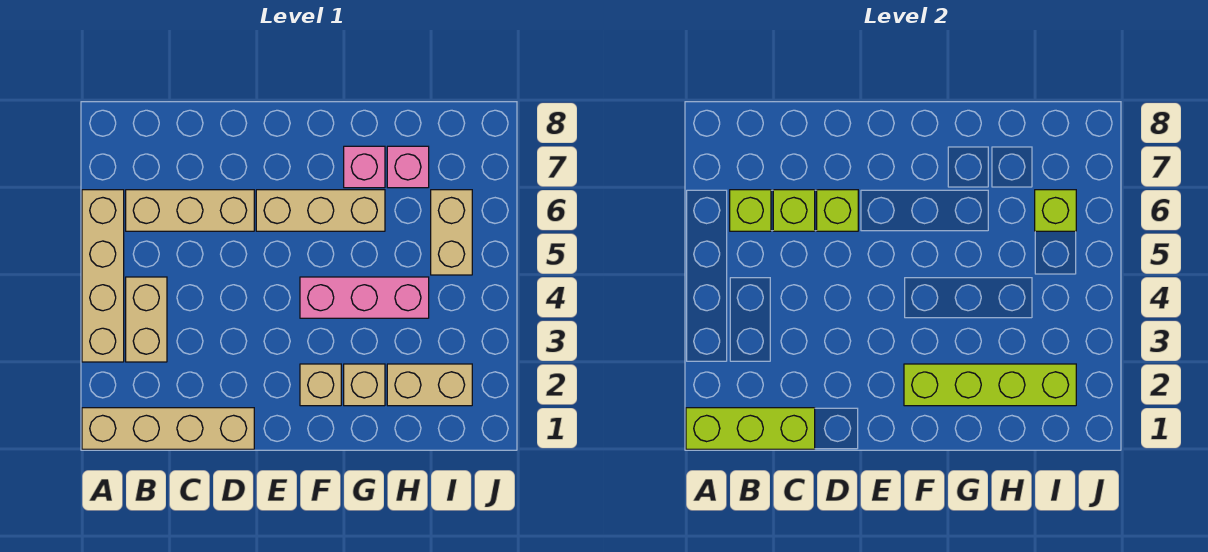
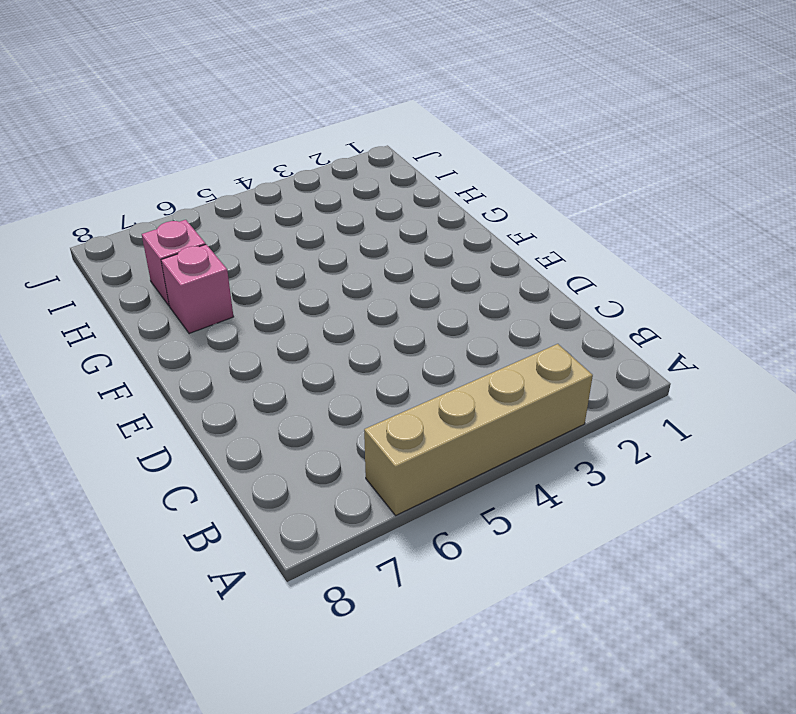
none -> tan brick A1:D1 level 1
none -> tan brick B3:B4 level 1
none -> tan brick B6:D6 level 1

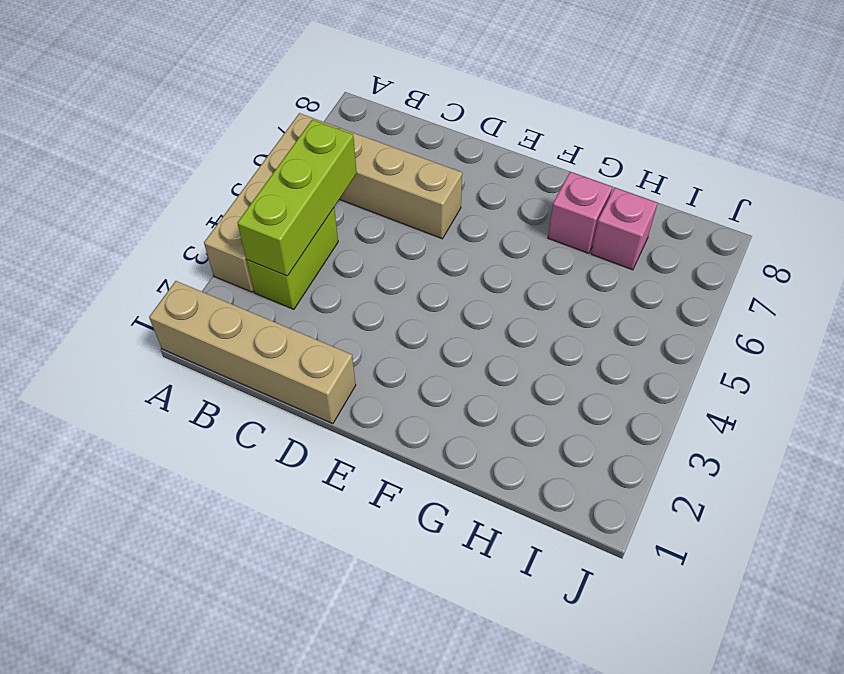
lime brick B3:B4 level 1 -> tan brick B3:B4 level 1
lime brick B3:B5 level 2 -> lime brick A1:C1 level 2
none -> tan brick E6:G6 level 1
none -> tan brick F2 level 1
none -> pink brick F4:H4 level 1

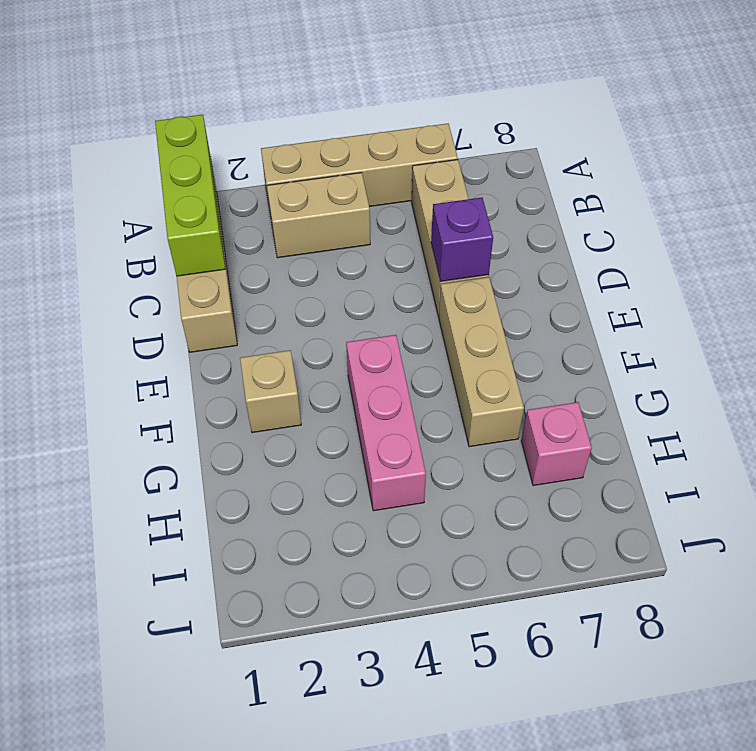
purple brick D6 level 2 -> lime brick D6 level 2
none -> tan brick G2 level 1
none -> pink brick G7 level 1
none -> tan brick H2:I2 level 1

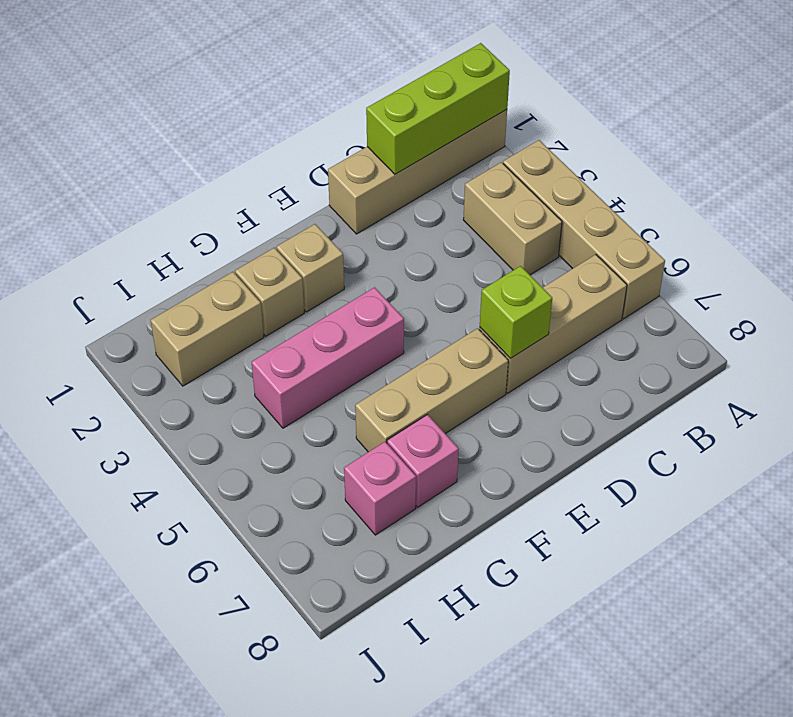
none -> tan brick I5:I6 level 1
none -> lime brick B6 level 2
none -> lime brick C6 level 2

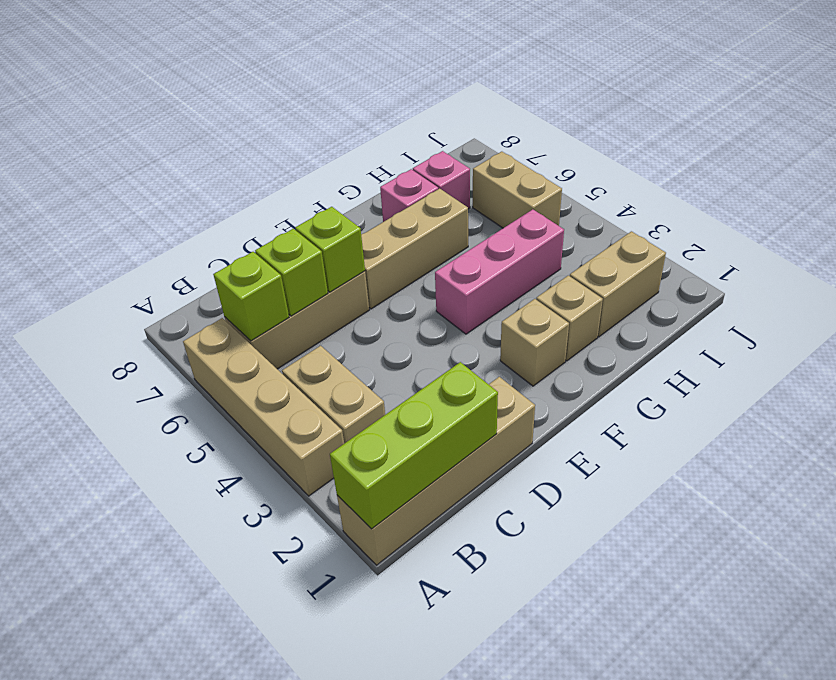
none -> lime brick F2:I2 level 2
none -> lime brick I6 level 2

